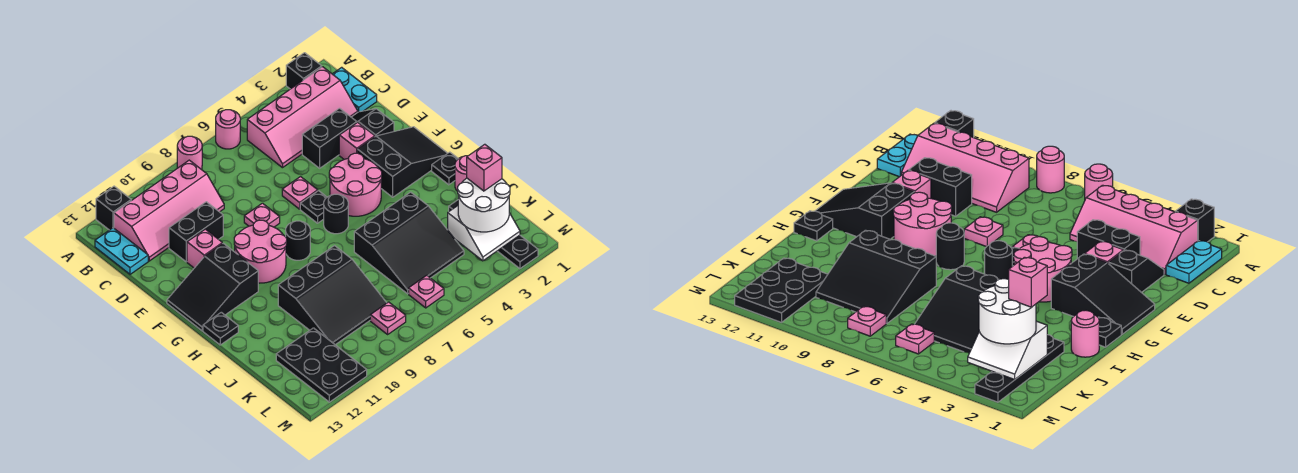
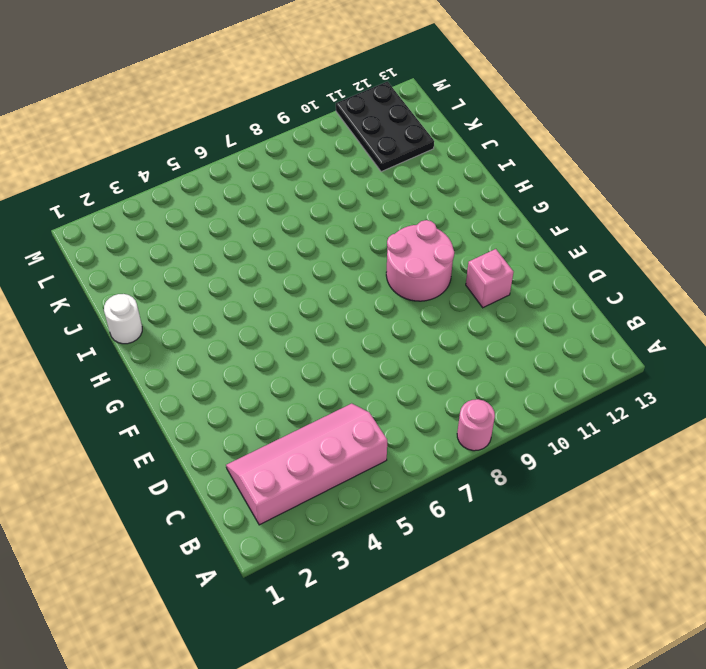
white round brick I1 level 1 -> pink round brick I1 level 1
none -> black brick A2 level 1
none -> pink round brick A6 level 1
none -> black brick A12 level 1
none -> cyan plate B1:C1 level 1

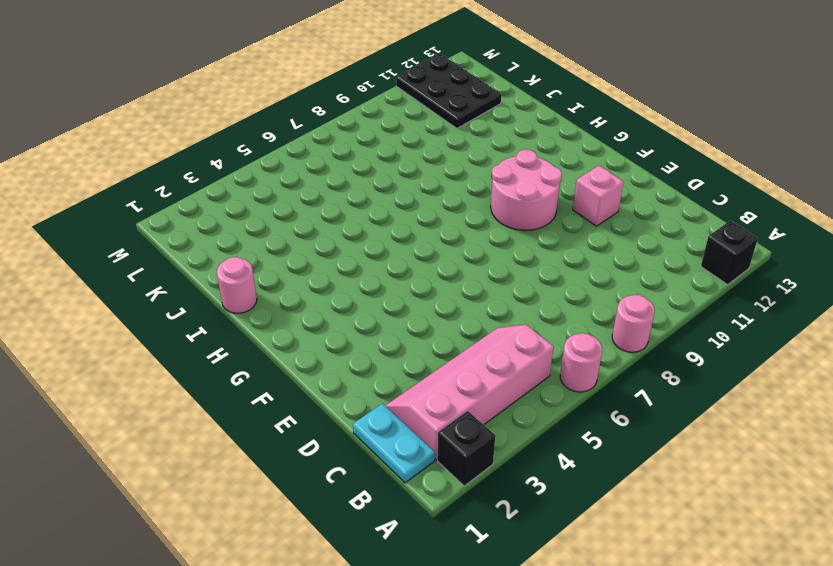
none -> pink slope B9:C12 level 1 top B
none -> cyan plate B13:C13 level 1
none -> black slope D2:E2 level 1 top E
none -> black brick D3:D4 level 1

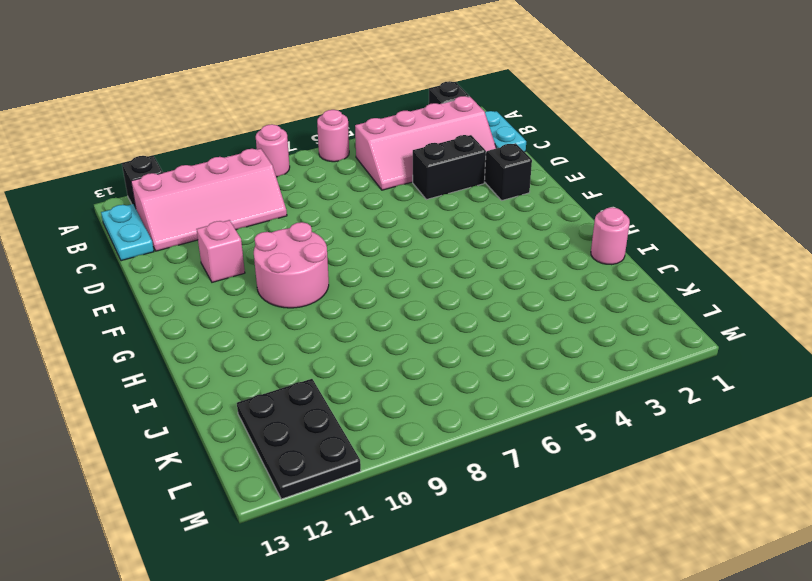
none -> black brick D10:D11 level 1
none -> pink brick E3 level 1
none -> pink plate E6 level 1
none -> pink plate E8 level 1

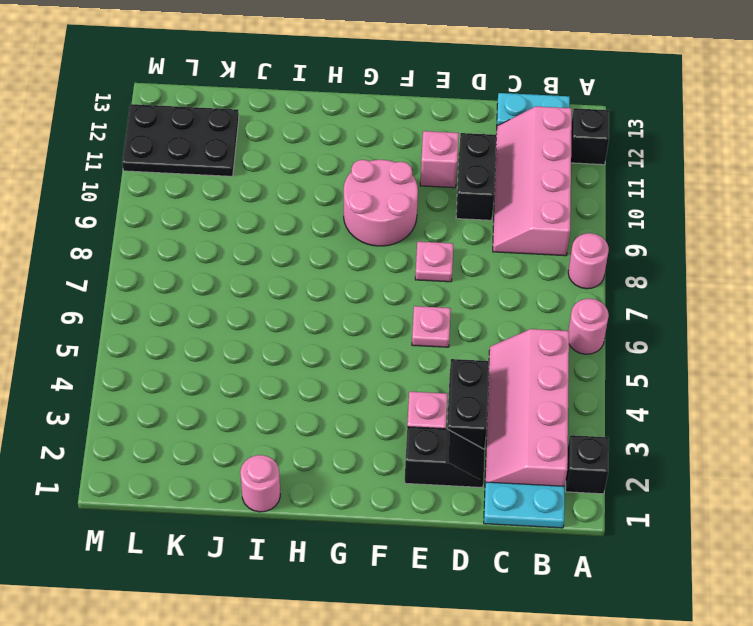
none -> black slope F1:G3 level 1 top 3
none -> pink round brick F4:G5 level 1
none -> black plate F6 level 1
none -> black slope F11:G13 level 1 top 11

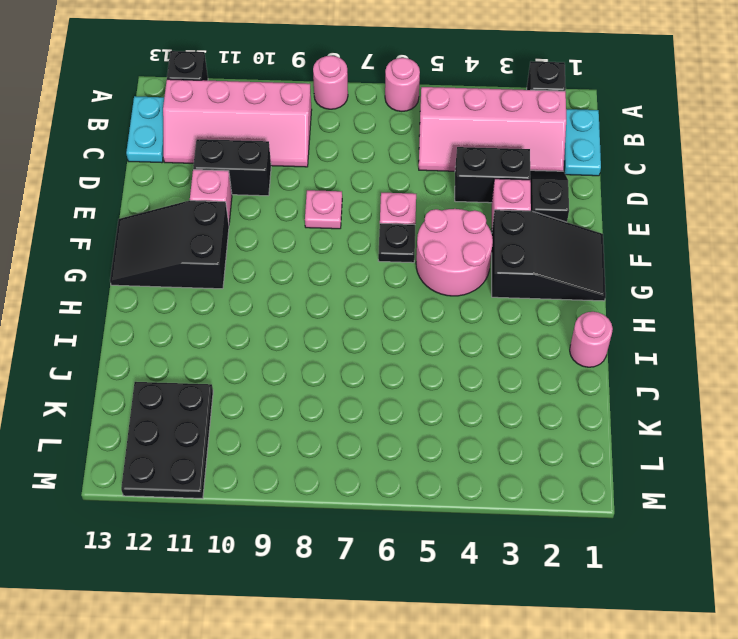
none -> pink round brick F9:G10 level 1
none -> black round brick G6 level 1
none -> black round brick G8 level 1
none -> black plate H1 level 1

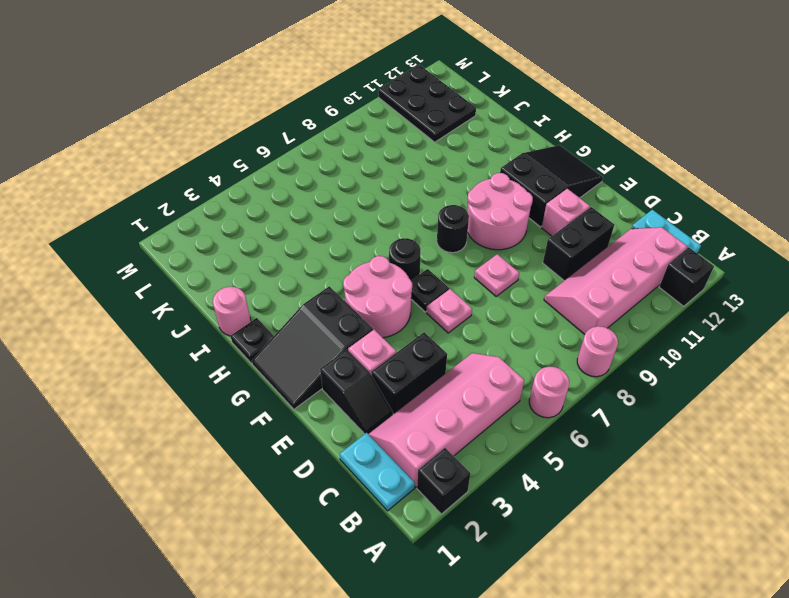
none -> black plate H13 level 1
none -> black slope I4:K6 level 1 top I
none -> black slope I8:K10 level 1 top I
none -> black plate J2:M2 level 1

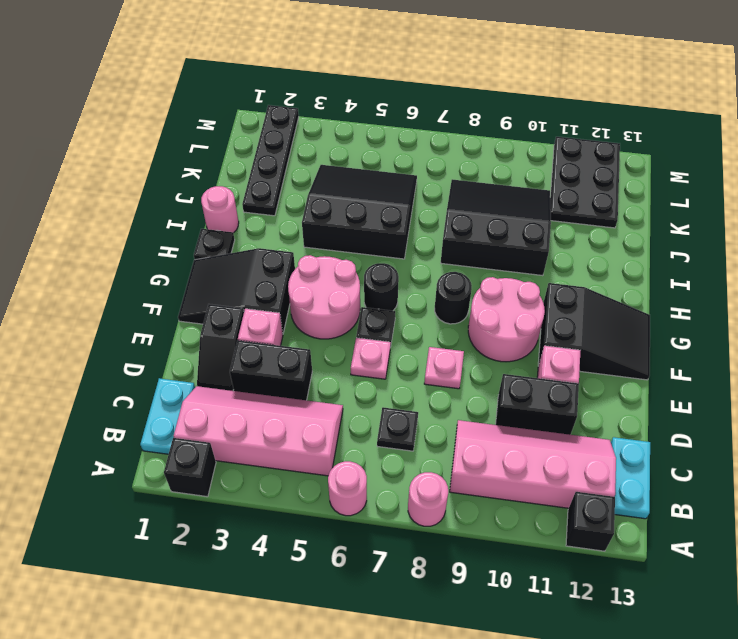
black plate C7 level 1 -> black plate H13 level 1
none -> pink plate L6 level 1
none -> pink plate L8 level 1
none -> white slope K2:L3 level 2 top K
none -> white round brick K2:L3 level 3

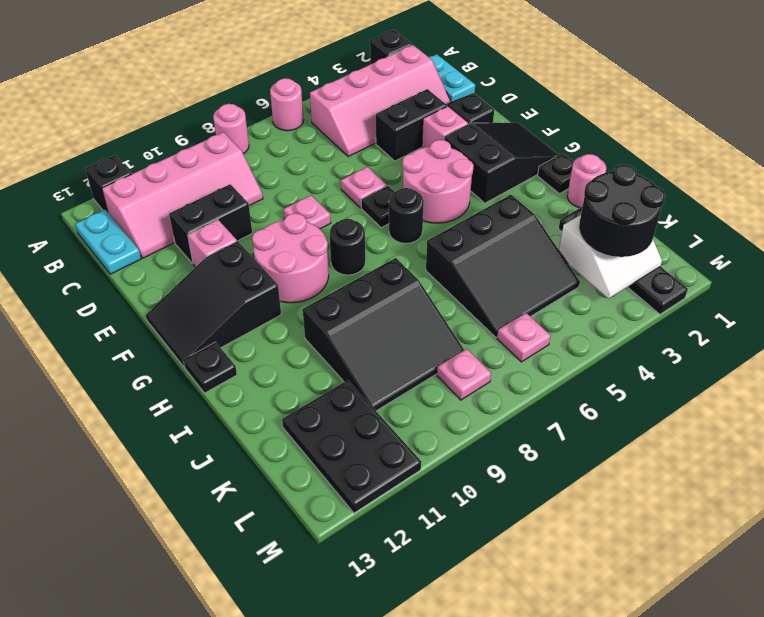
black round brick K2:L3 level 3 -> white round brick K2:L3 level 3
none -> pink brick K2 level 4

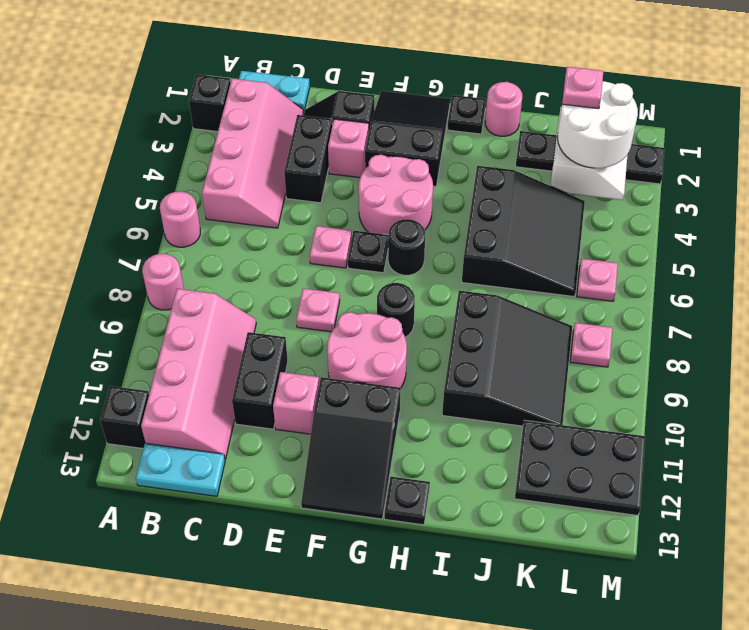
pink plate K2 level 4 -> pink brick K2 level 4

